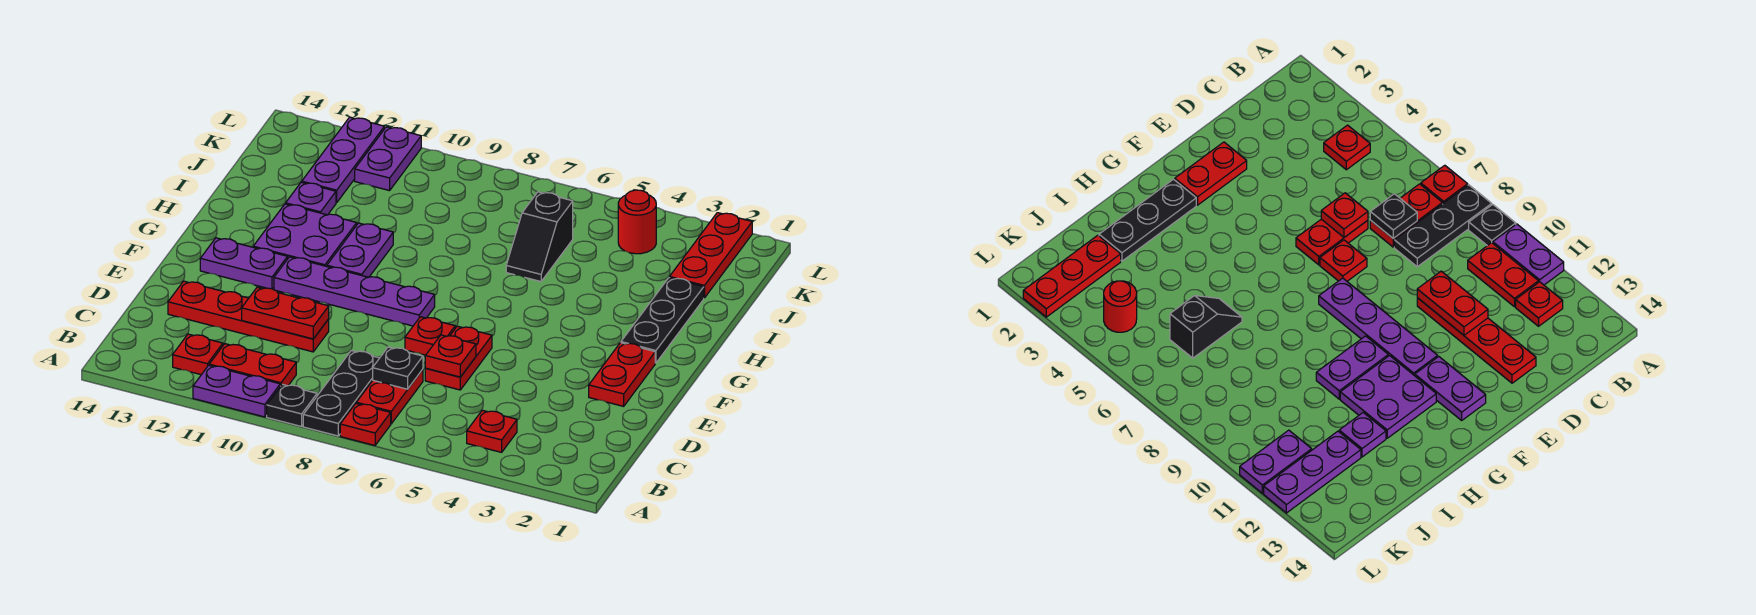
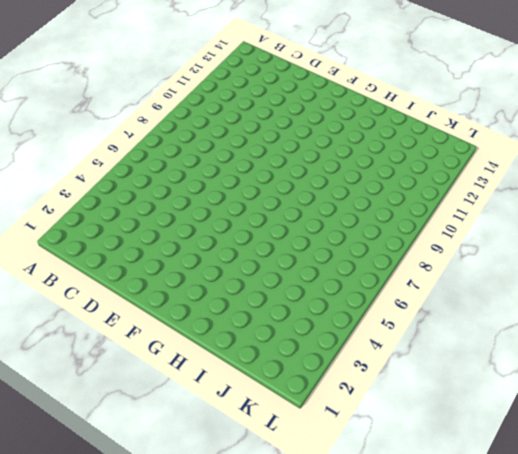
none -> red plate A7 level 1
none -> black plate A8:C8 level 1
none -> black plate A9 level 1

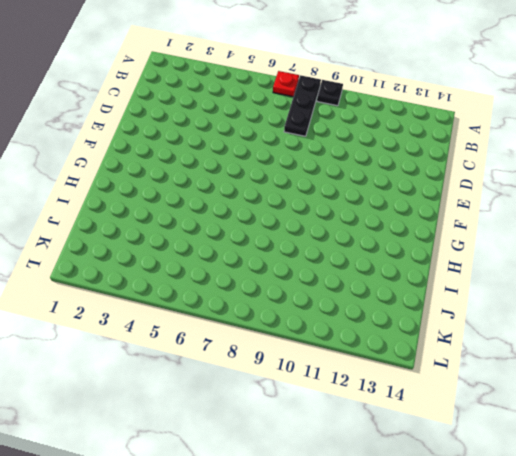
none -> purple plate A10:A11 level 1
none -> red plate B4 level 1
none -> red plate B7:C7 level 1

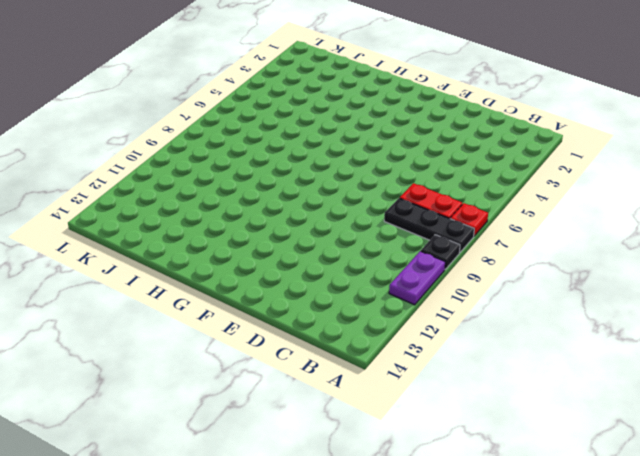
none -> red plate B4 level 1
none -> red plate B10:B11 level 1
none -> red plate B12 level 1

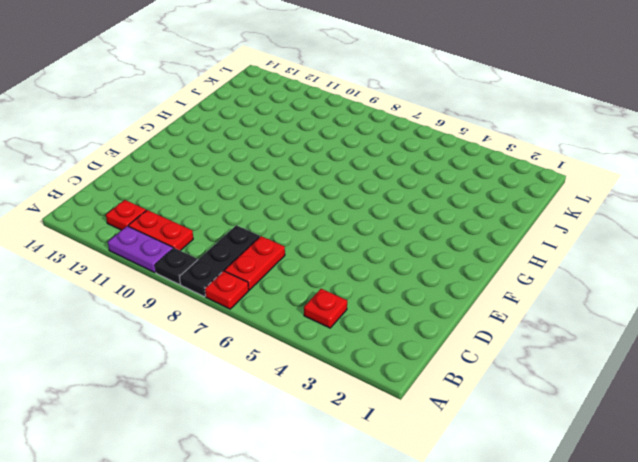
none -> red plate D6:E6 level 1
none -> red plate D10:D13 level 1
none -> red plate E2:F2 level 1

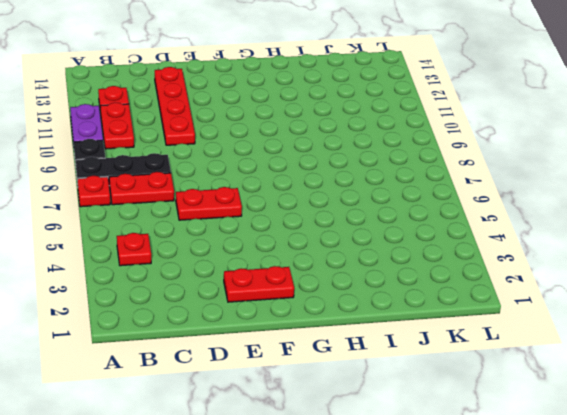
none -> red plate E7 level 1
none -> purple plate F8:F11 level 1
none -> purple plate F12:F13 level 1

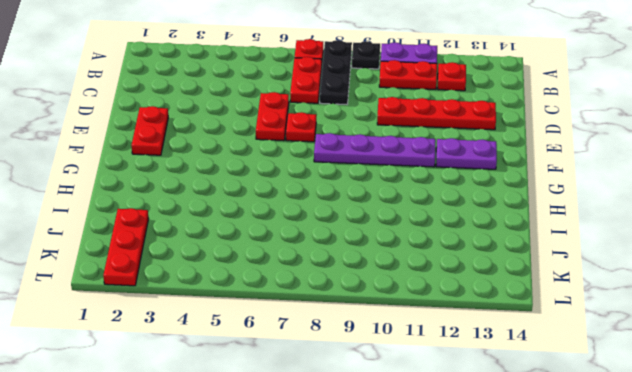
none -> red plate B4 level 1
none -> black plate G2:I2 level 1
none -> purple plate G10:H10 level 1

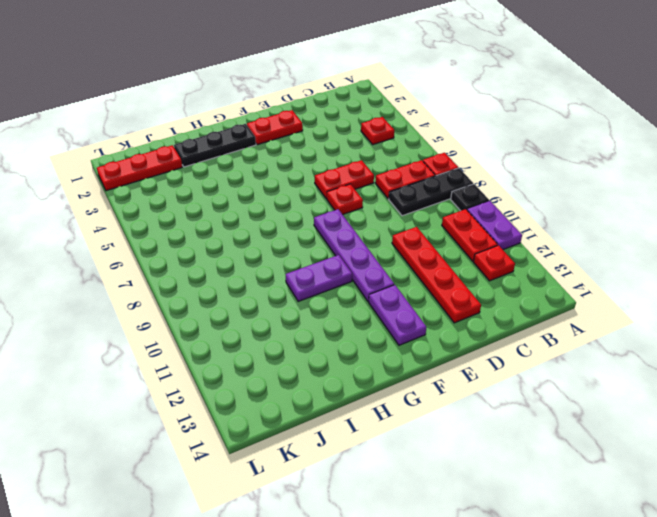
none -> purple plate G11:H12 level 1
none -> black slope I6:J6 level 1 top J
none -> purple plate I12 level 1

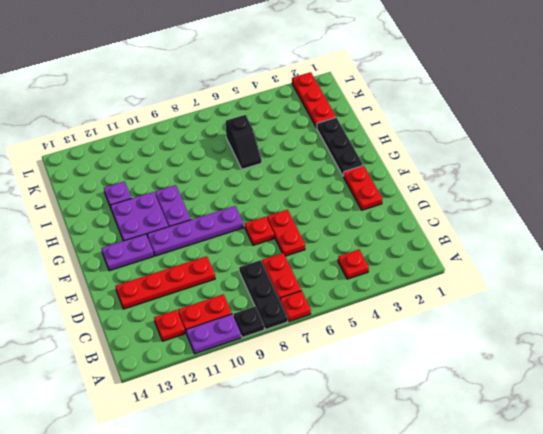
none -> purple plate J12:L12 level 1
none -> red round brick K4 level 1
none -> purple plate K11:L11 level 1

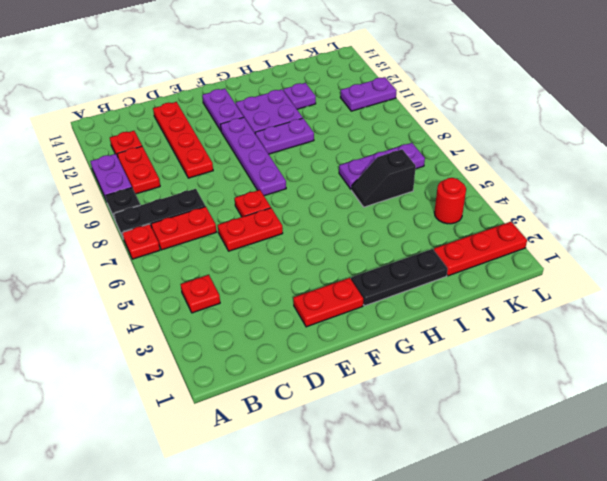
purple plate I7:K7 level 1 -> purple plate J12:L12 level 1
none -> black plate C7 level 2
none -> red plate D6 level 2
none -> red plate D10:D11 level 2

